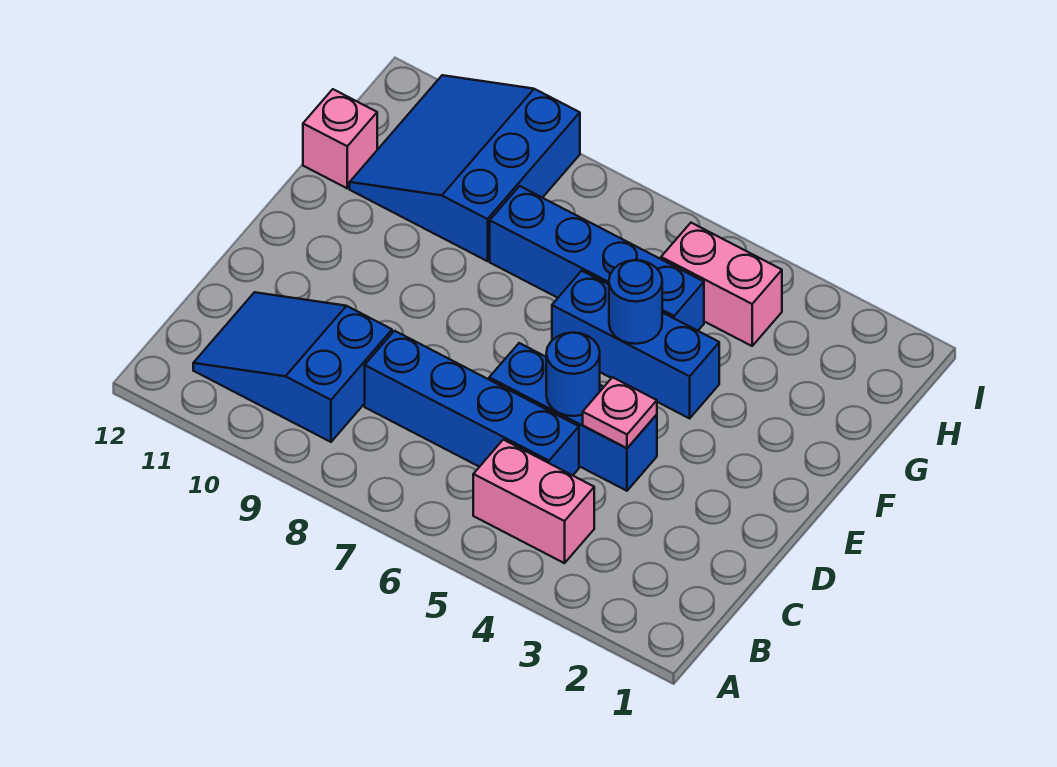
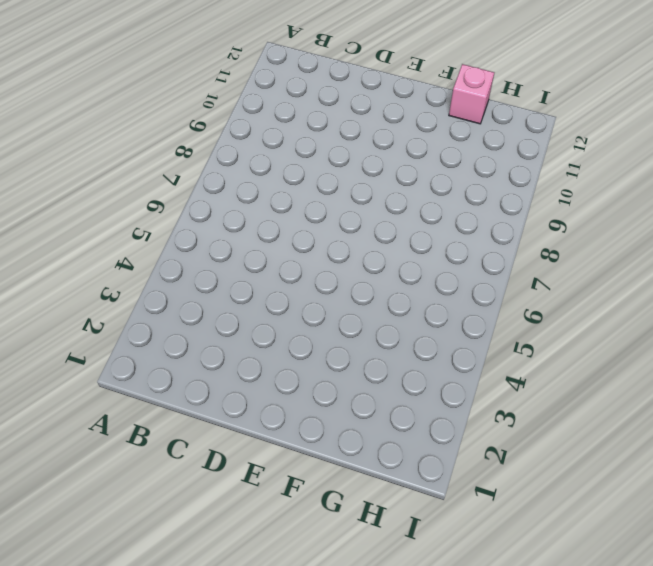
none -> pink brick B4:B5 level 1
none -> blue slope B9:C11 level 1 top 9
none -> blue brick C5:C8 level 1

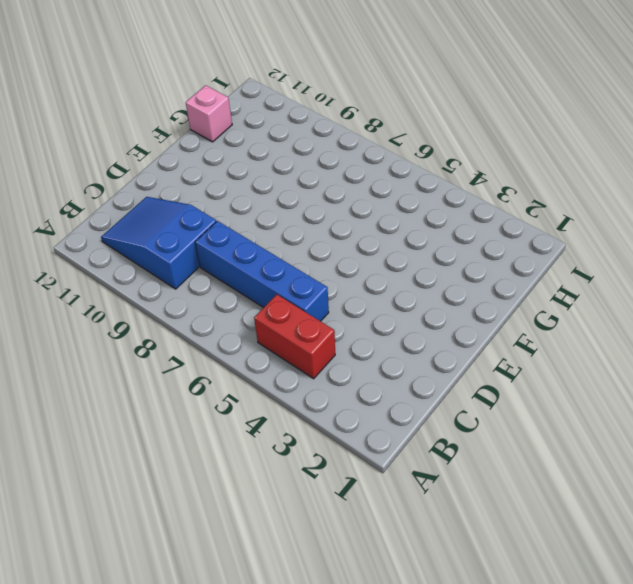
red brick B4:B5 level 1 -> pink brick B4:B5 level 1
none -> blue brick D4:D6 level 1
none -> blue brick F4:F6 level 1
none -> blue brick G5:G8 level 1

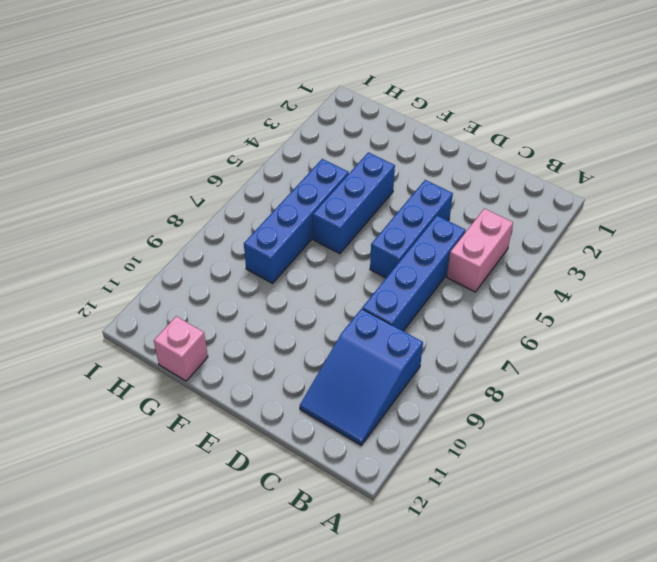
none -> blue slope G9:I11 level 1 top 9
none -> pink brick H4:H5 level 1
none -> pink plate D4 level 2

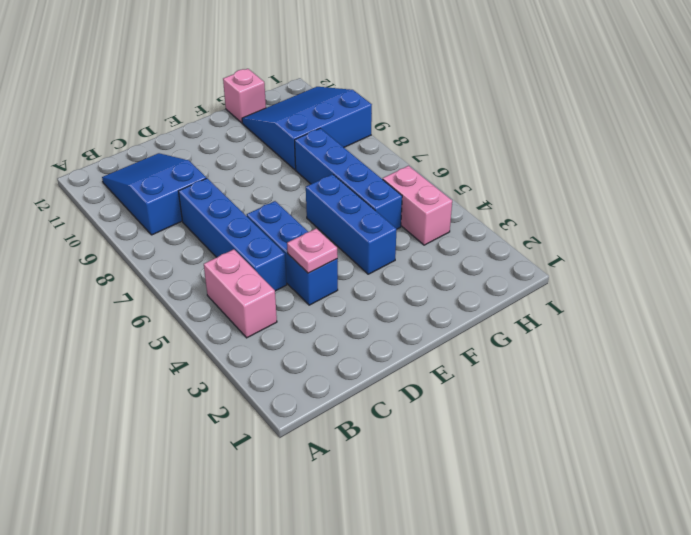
none -> blue round brick D5 level 2
none -> blue round brick F5 level 2

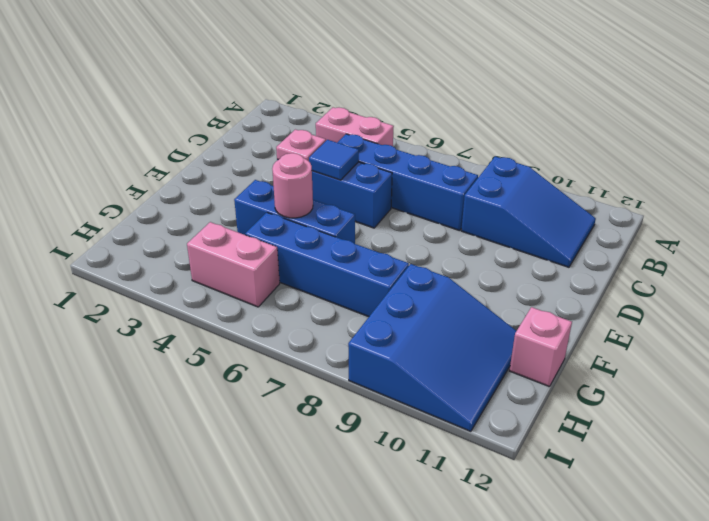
blue tile D5 level 2 -> blue round brick D5 level 2
pink round brick F5 level 2 -> blue round brick F5 level 2

